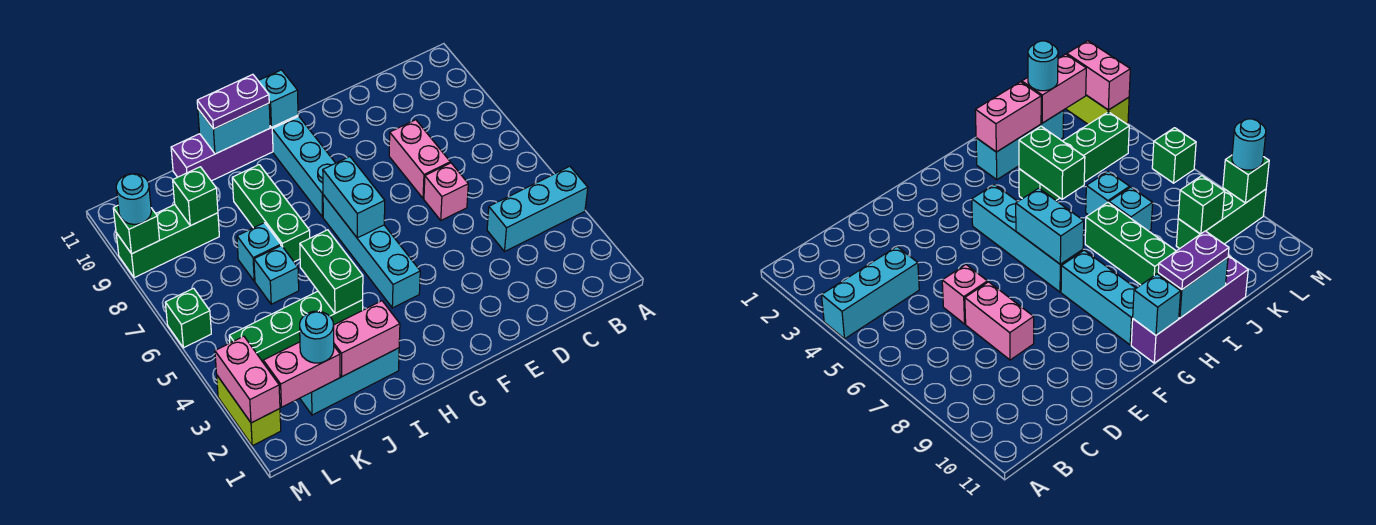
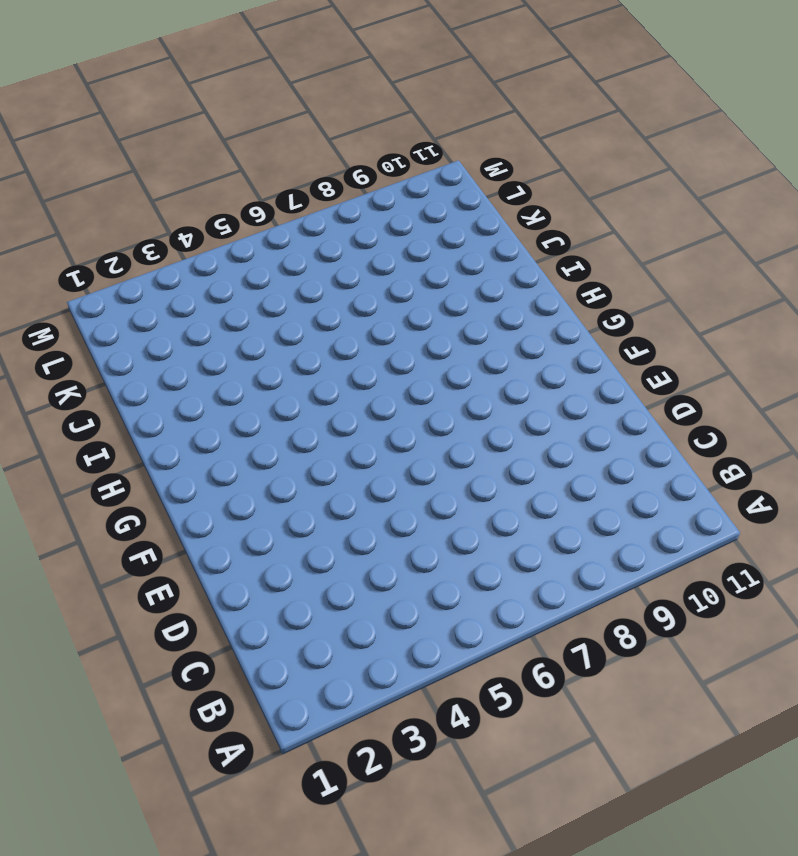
none -> cyan brick A4:C4 level 1
none -> pink brick D6 level 1
none -> pink brick D7:D8 level 1

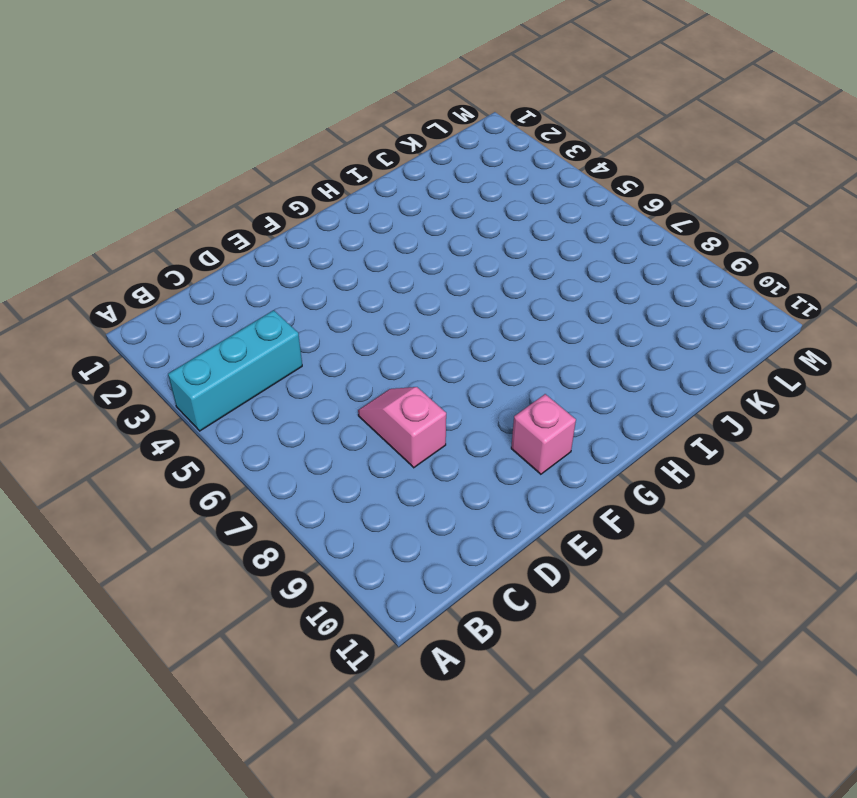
pink slope D7:D8 level 1 top 8 -> pink brick D7:D8 level 1
pink brick F10 level 1 -> pink brick D6 level 1
none -> cyan brick G4:G7 level 1
none -> cyan brick G8:G10 level 1
none -> purple brick G11:J11 level 1

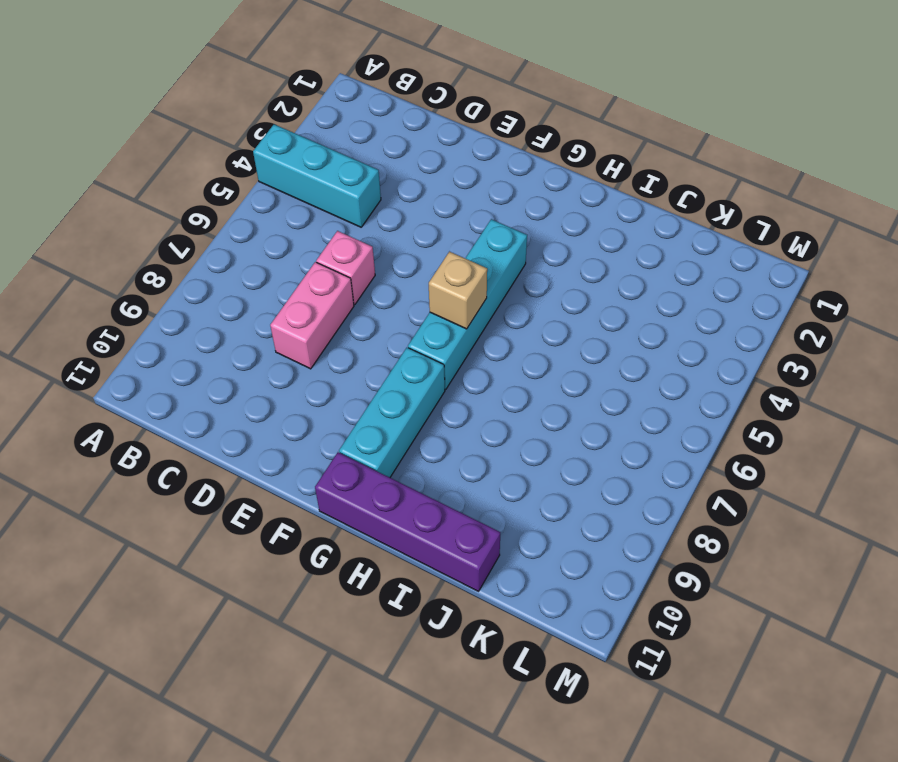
tan brick G6 level 2 -> cyan brick G6:G7 level 2
none -> cyan brick I2:K2 level 1
none -> green brick I4:L4 level 1
none -> green brick I7:I9 level 1

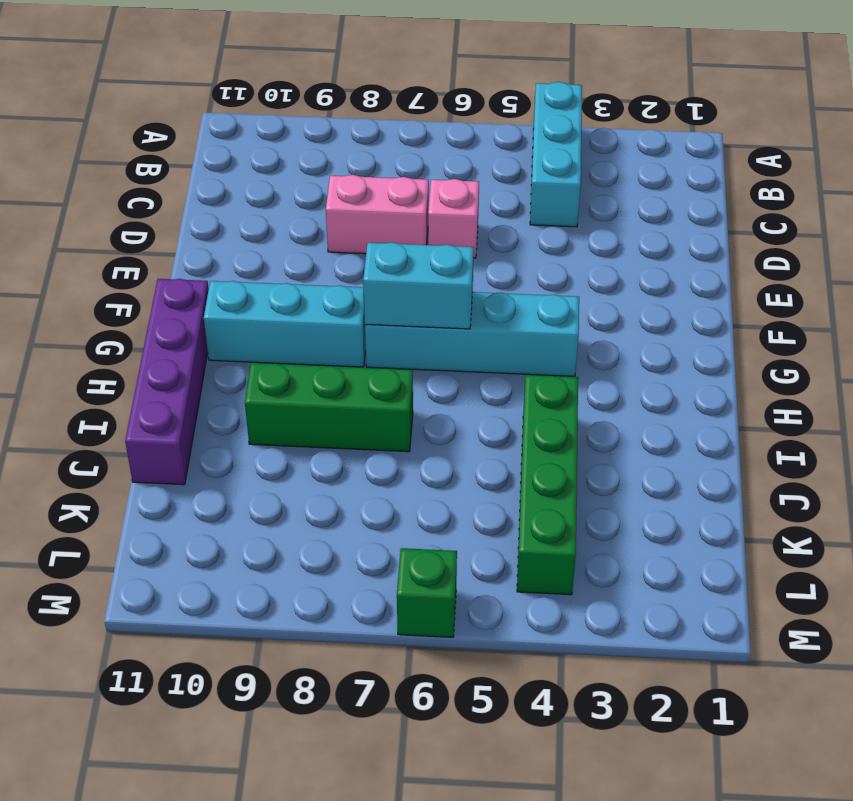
none -> cyan brick I2:K2 level 1
none -> cyan brick J6 level 1
none -> cyan brick J7 level 1

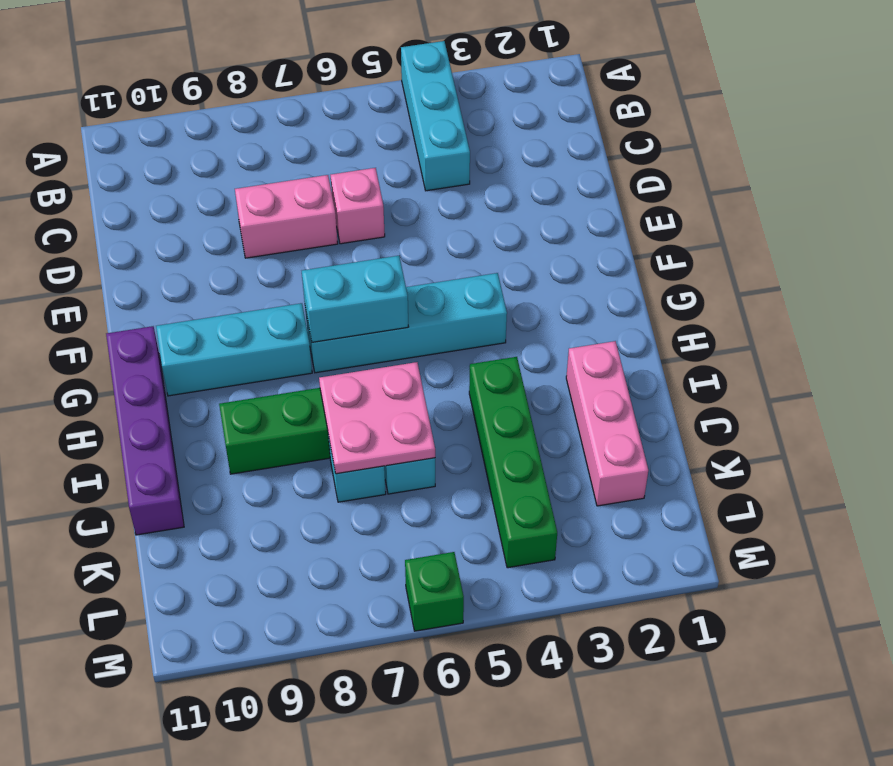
pink brick I2:K2 level 1 -> cyan brick I2:K2 level 1
pink plate I6:J7 level 2 -> none
none -> green brick K9:M9 level 1
none -> lime brick M2:M3 level 1
none -> cyan brick G11 level 2

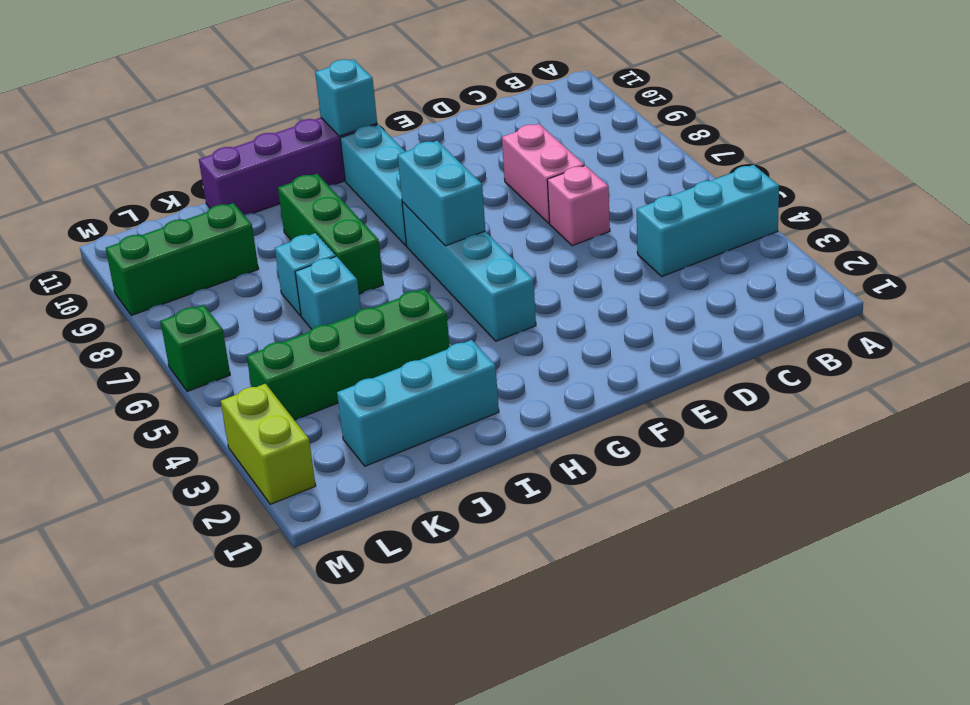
none -> cyan brick H11:I11 level 2
none -> pink brick I2:J2 level 2
none -> green brick I4:I5 level 2

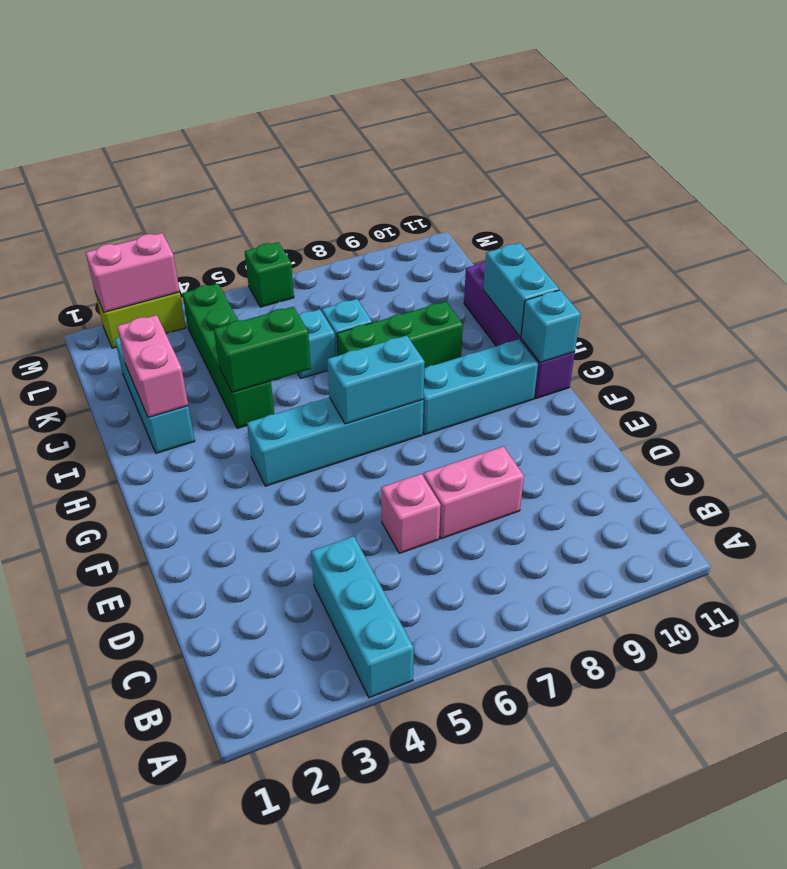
none -> green brick K9:M9 level 1
none -> pink brick K2:L2 level 2
none -> green brick K9 level 2

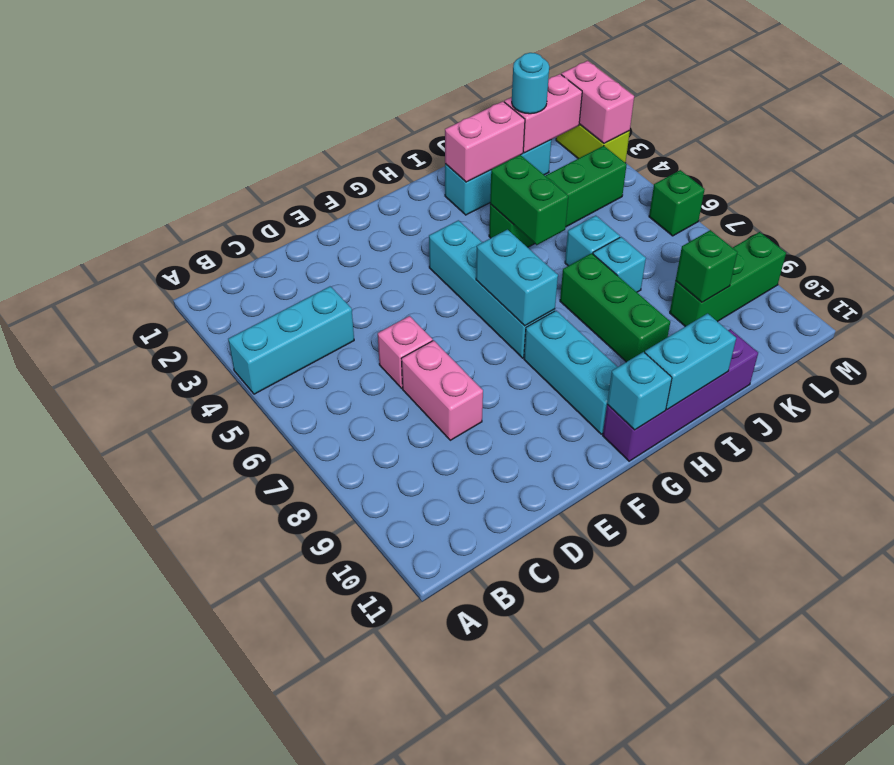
none -> green brick M9 level 2
none -> purple plate H11:I11 level 3
none -> cyan round brick M9 level 3

